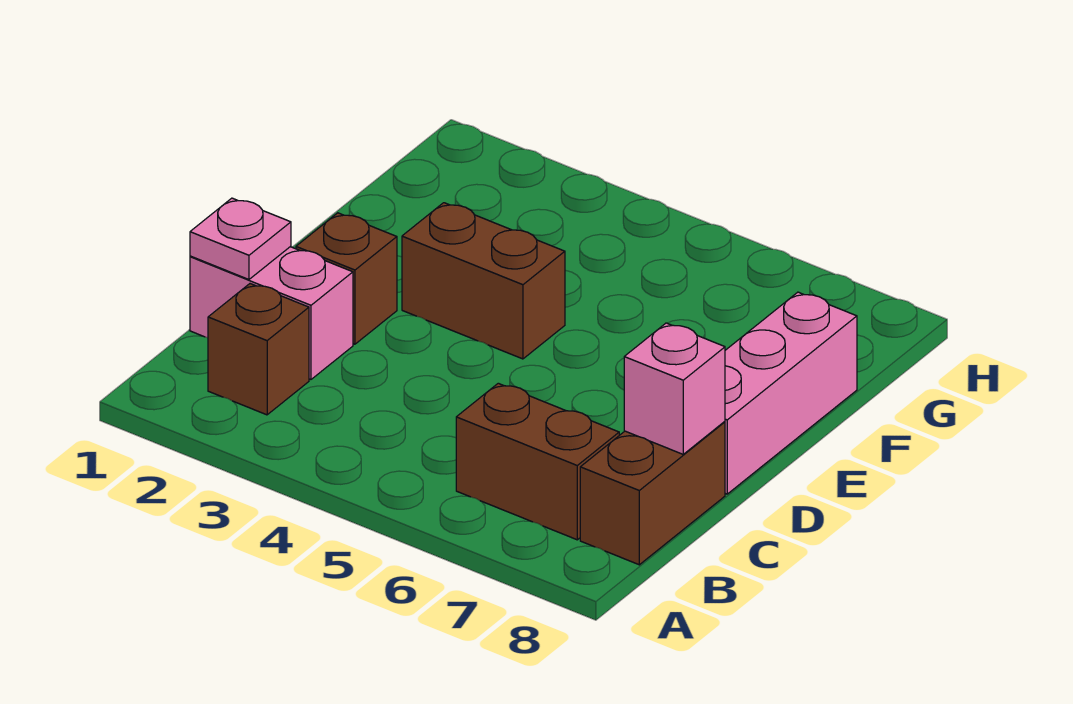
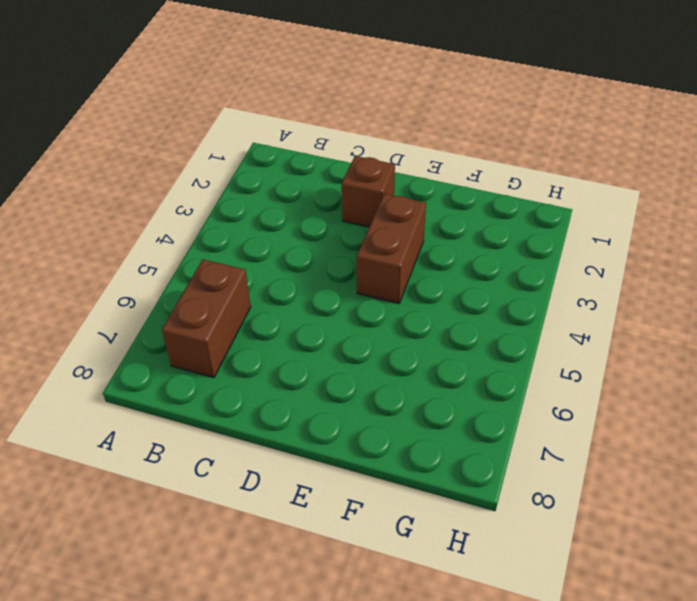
none -> brown brick B2 level 1
none -> brown brick B8:C8 level 1

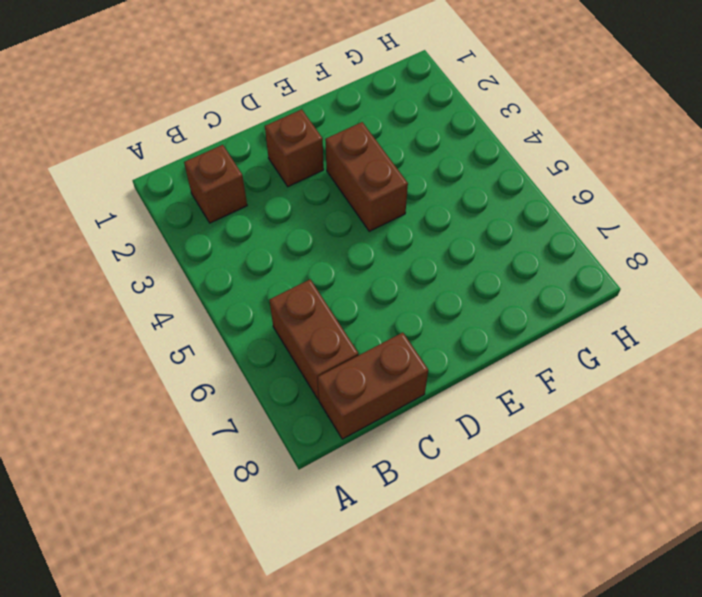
none -> pink brick C1:C2 level 1
none -> pink brick D8:F8 level 1

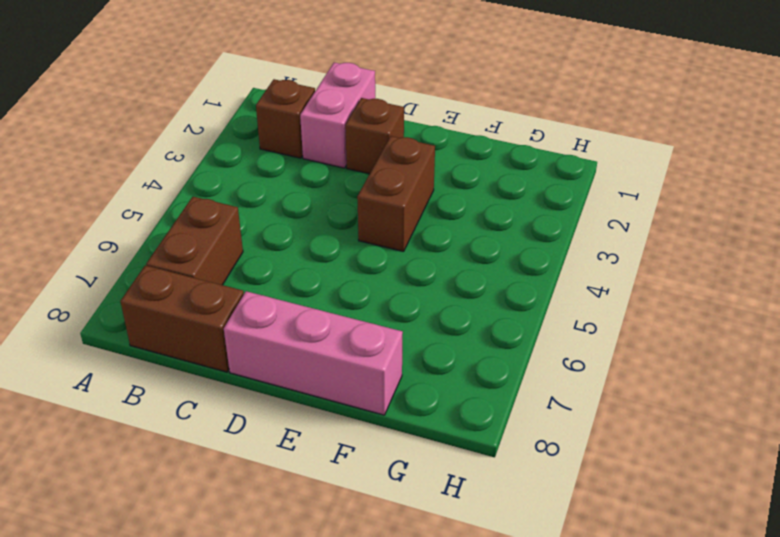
none -> pink plate C1 level 2
none -> pink brick C8 level 2

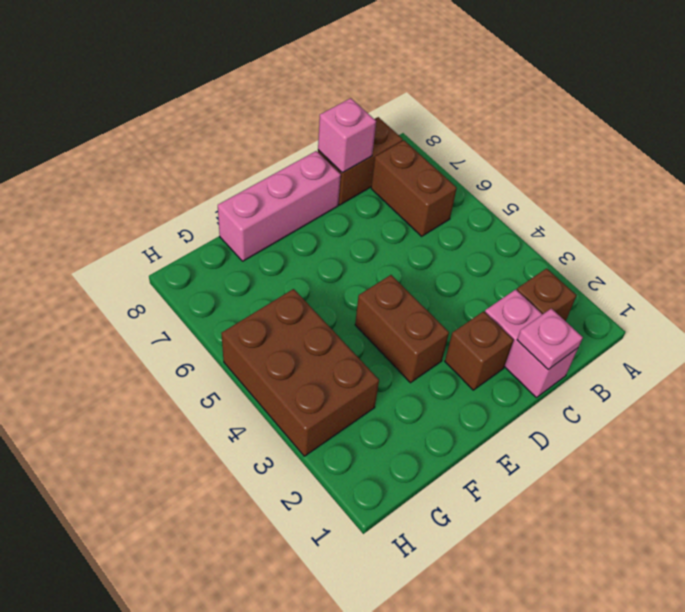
brown brick G3:H5 level 1 -> none

